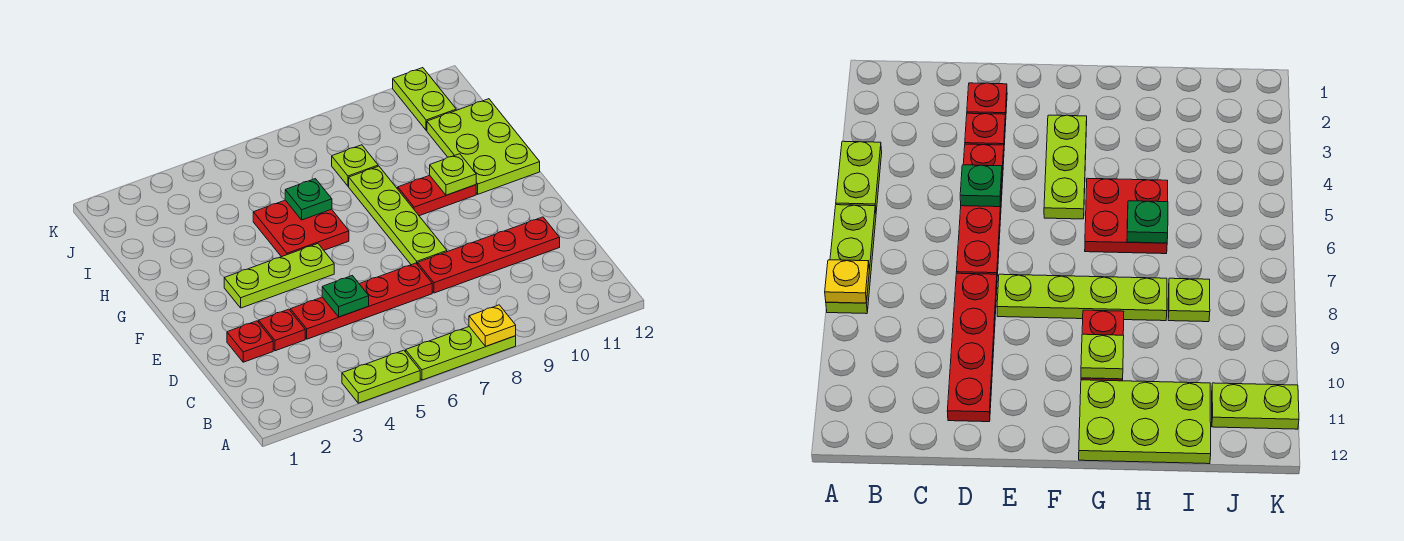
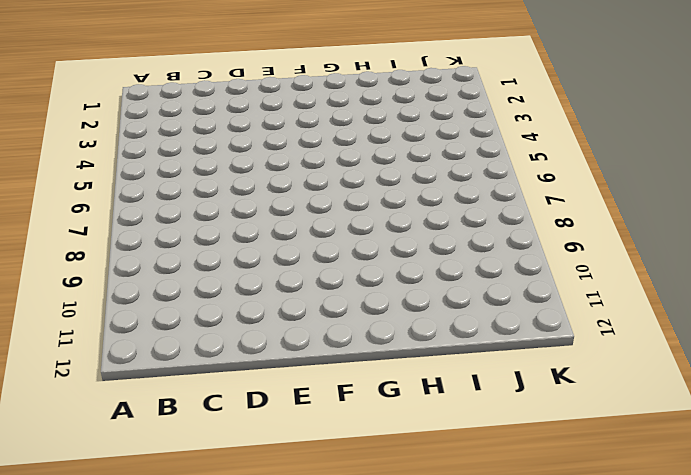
none -> lime plate A4:A5 level 1
none -> lime plate A6:A8 level 1
none -> red plate D2 level 1

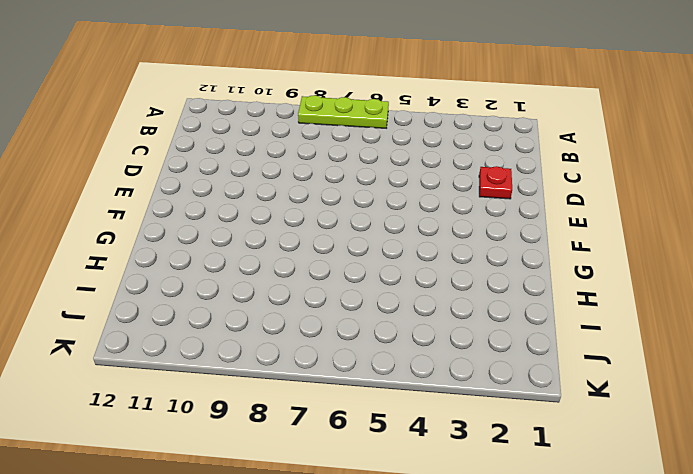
none -> lime plate A4:A5 level 1
none -> red plate D3 level 1
none -> red plate D4:D7 level 1

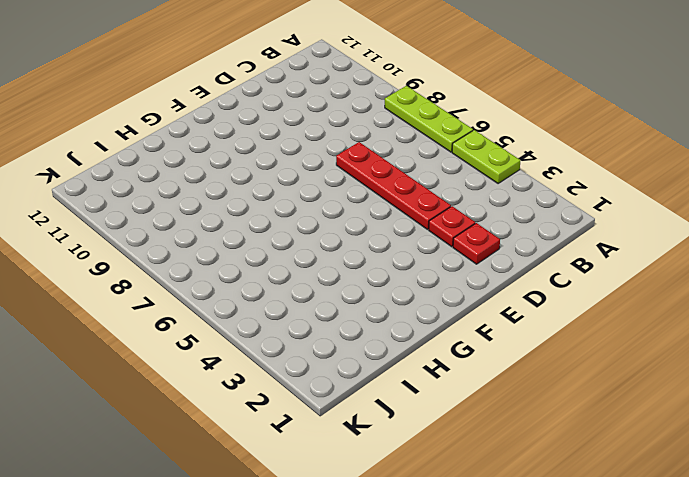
none -> red plate D8:D11 level 1
none -> lime plate E8:H8 level 1
none -> lime plate F3:F5 level 1

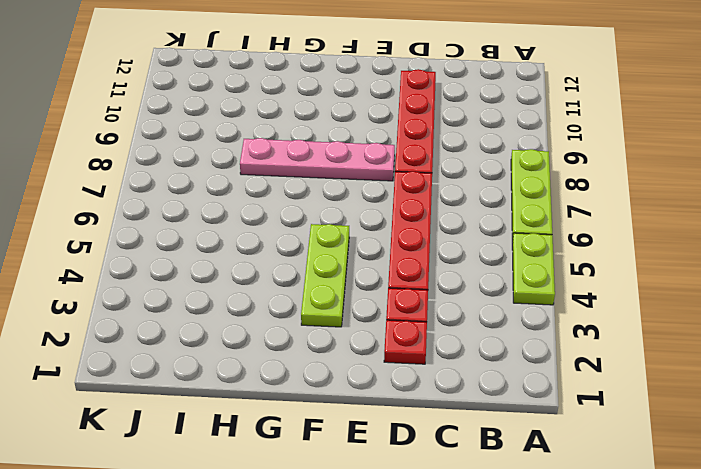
pink plate E8:H8 level 1 -> lime plate E8:H8 level 1
none -> red plate G5:H6 level 1
none -> red plate G9:G10 level 1
none -> lime plate G11:I12 level 1

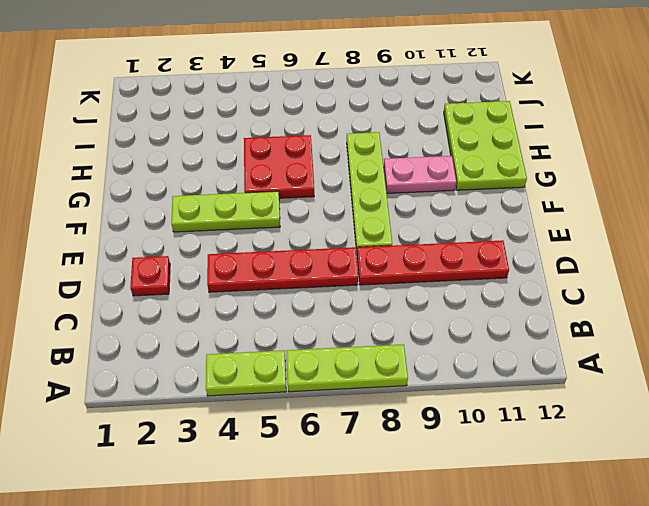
pink plate G9:G10 level 1 -> red plate G9:G10 level 1
none -> red plate D3 level 1
none -> lime plate I8 level 1
none -> lime plate J11:K11 level 1

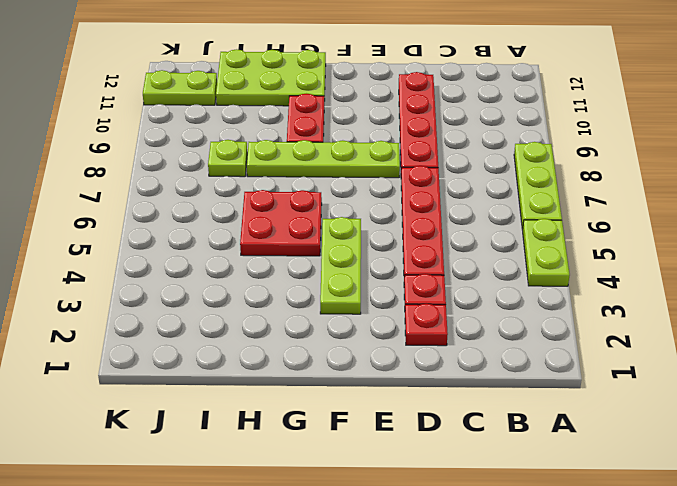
none -> yellow plate A8 level 2
none -> green plate D5 level 2
none -> lime plate G10 level 2

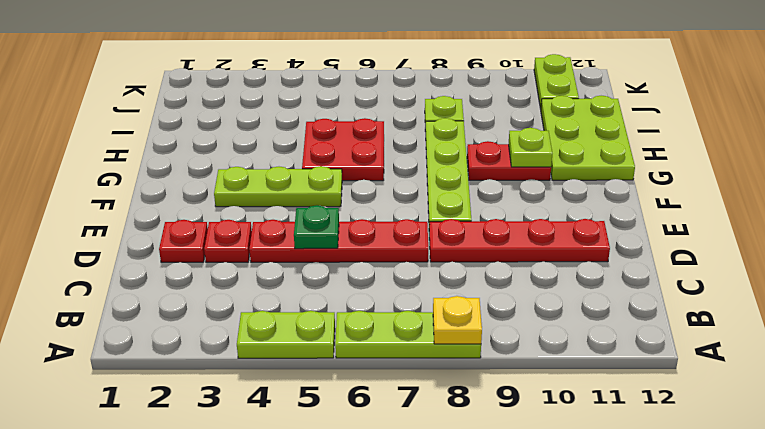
none -> green plate H6 level 2

